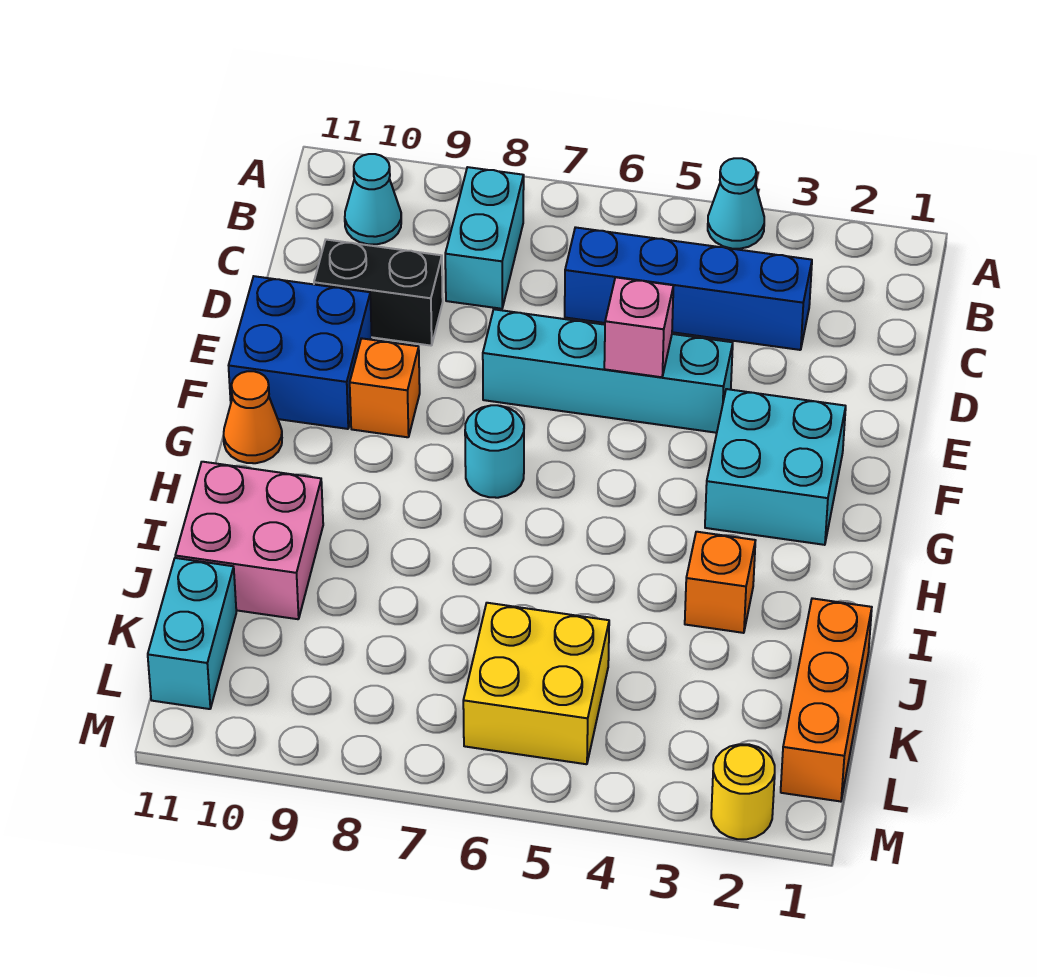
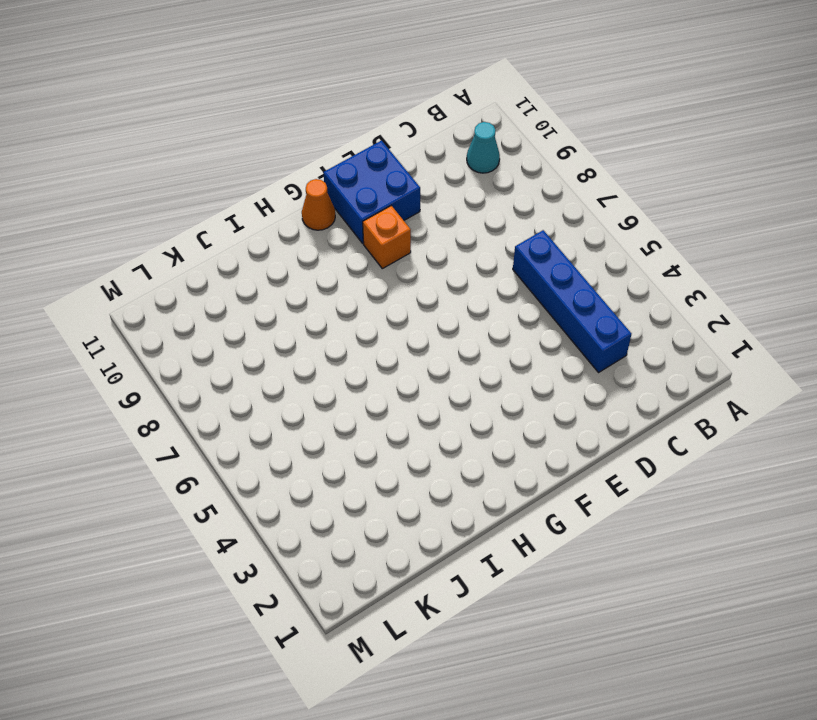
none -> cyan cone A4 level 1
none -> cyan brick B8:C8 level 1
none -> black brick D9:D10 level 1

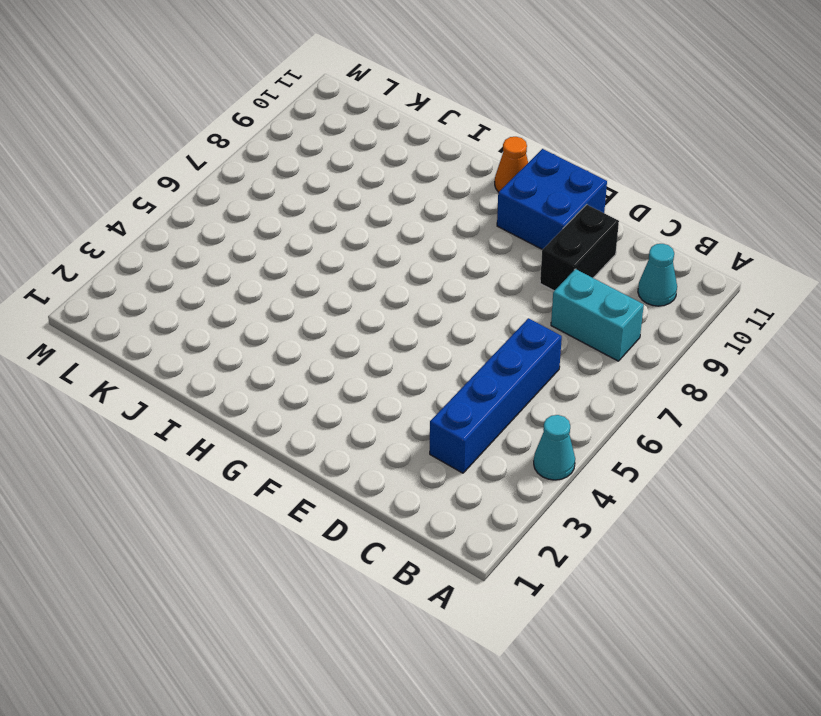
none -> cyan brick E4:E7 level 1
none -> cyan brick F2:G3 level 1
none -> orange brick F9 level 1

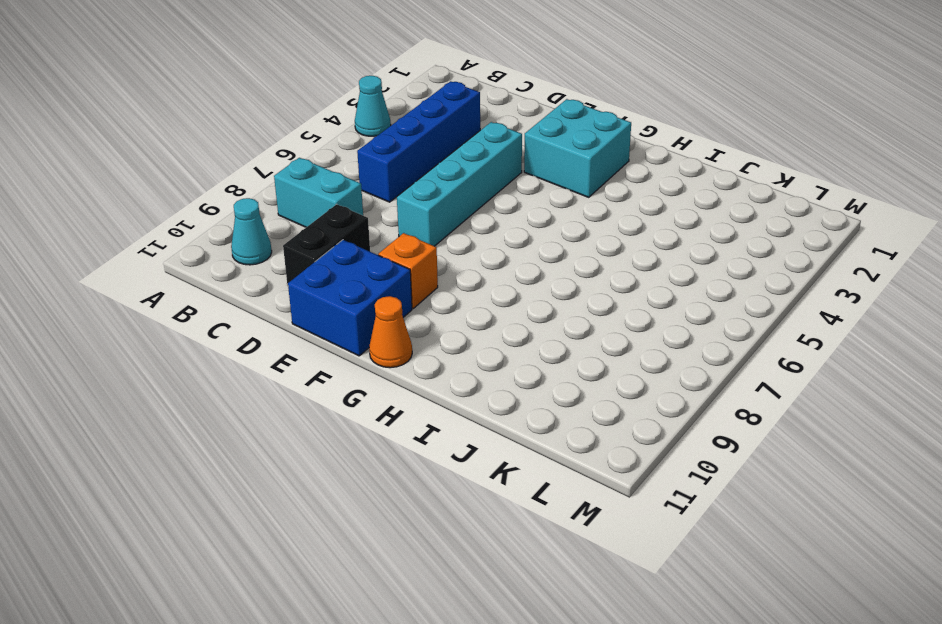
none -> cyan round brick G7 level 1
none -> orange brick I3 level 1
none -> pink brick I10:J11 level 1

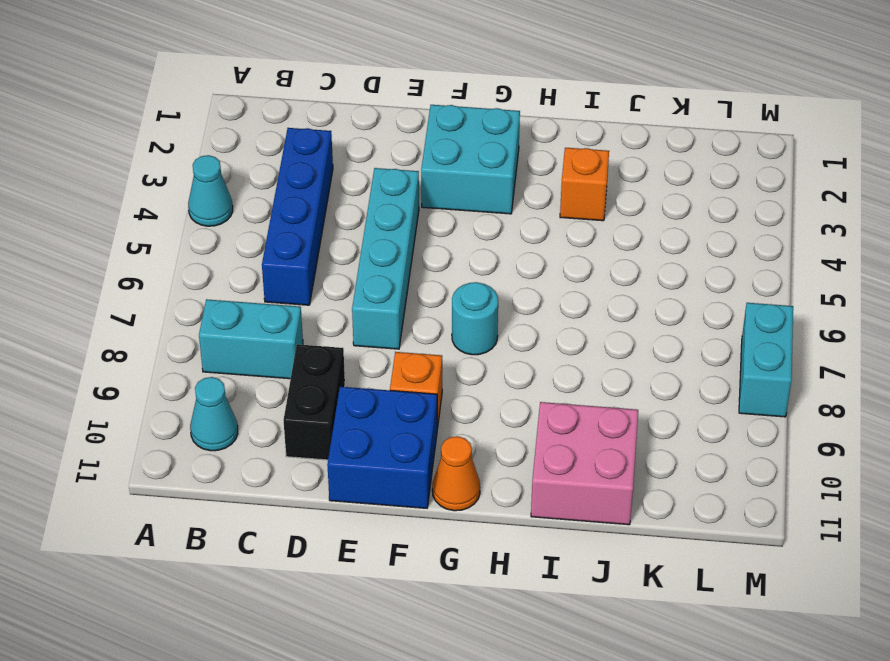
cyan brick M7:M8 level 1 -> cyan brick K11:L11 level 1
none -> orange brick J1:L1 level 1
none -> yellow brick K5:L6 level 1
none -> yellow round brick M2 level 1

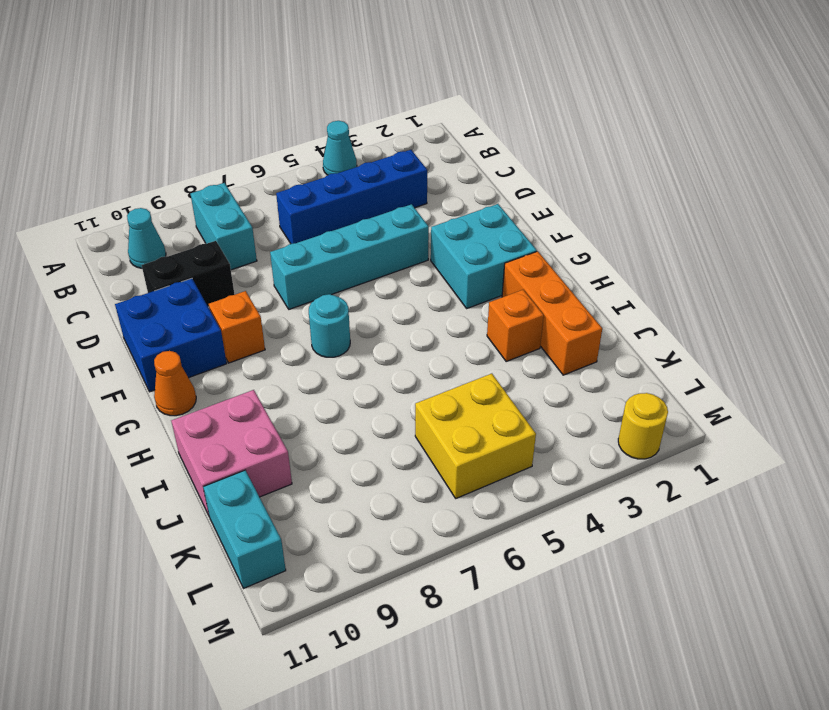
orange brick H2:J2 level 1 -> orange brick J1:L1 level 1
none -> pink brick E5 level 2

